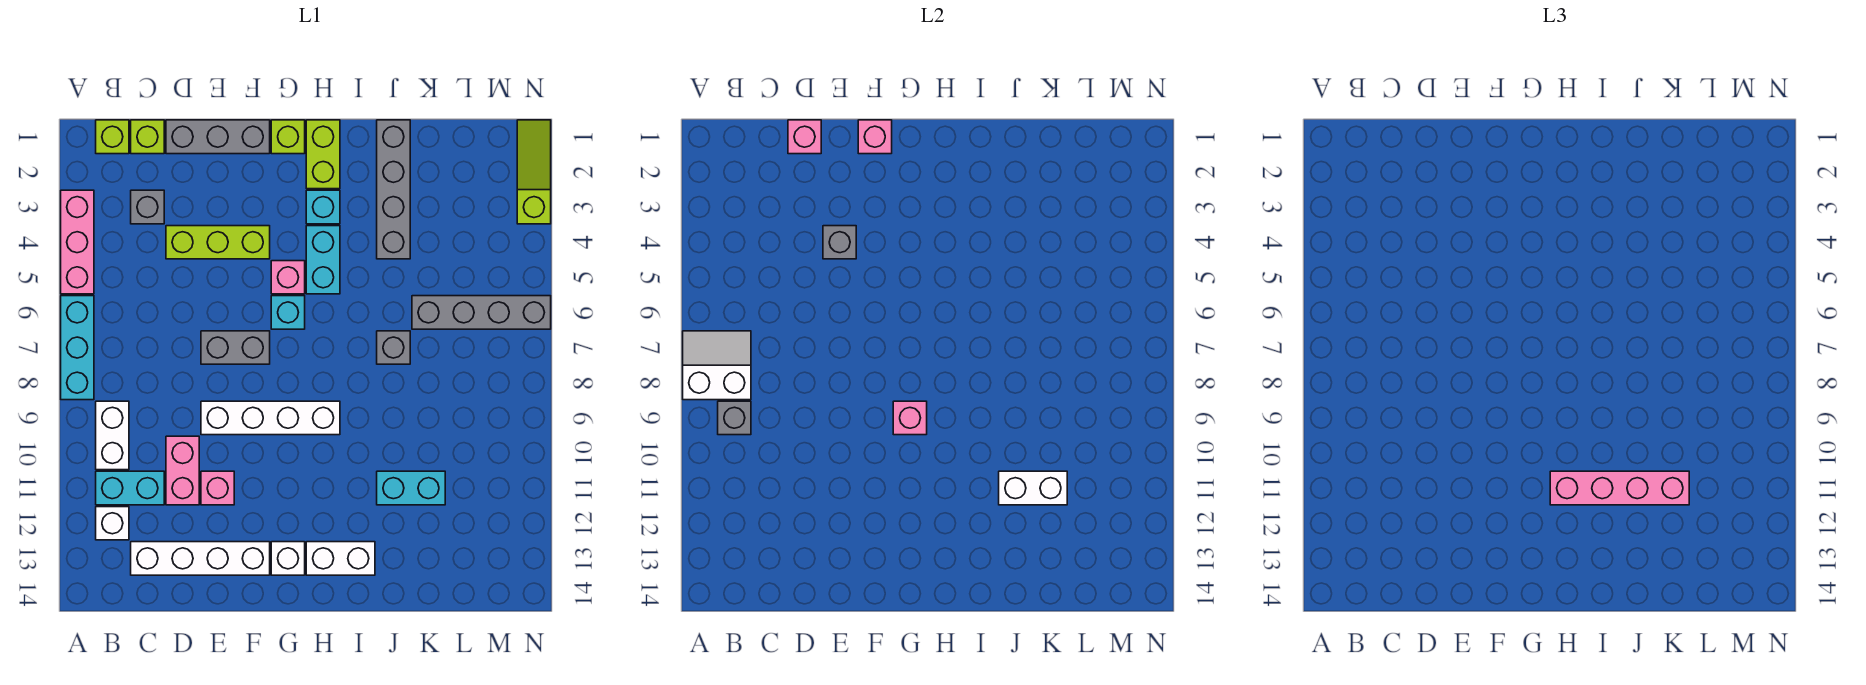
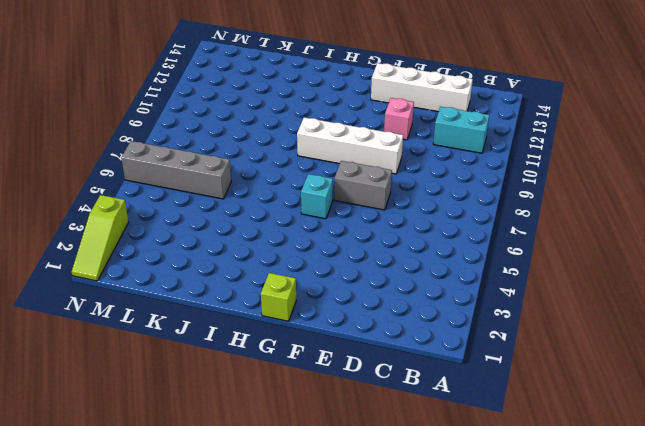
none -> pink brick A3:A5 level 1
none -> cyan brick A6:A8 level 1
none -> lime brick B1 level 1
none -> white brick B9:B10 level 1

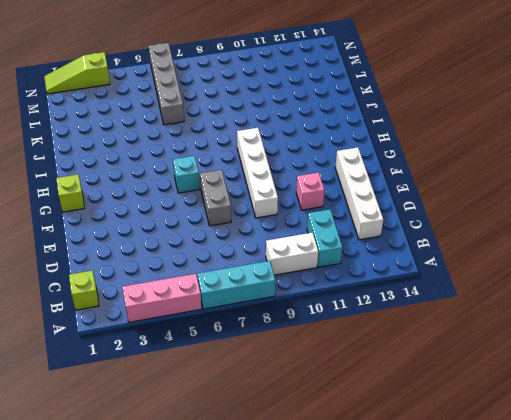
none -> white brick B12 level 1
none -> lime brick C1 level 1
none -> grey brick C3 level 1
none -> grey brick D1:F1 level 1

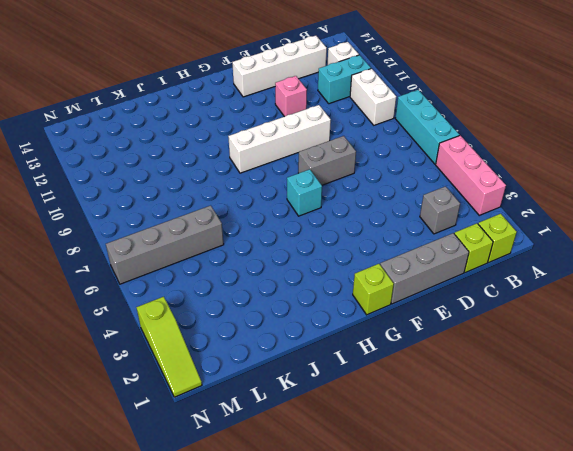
none -> lime brick D4:F4 level 1
none -> pink brick D10:D11 level 1
none -> pink brick G5 level 1
none -> white brick G13 level 1

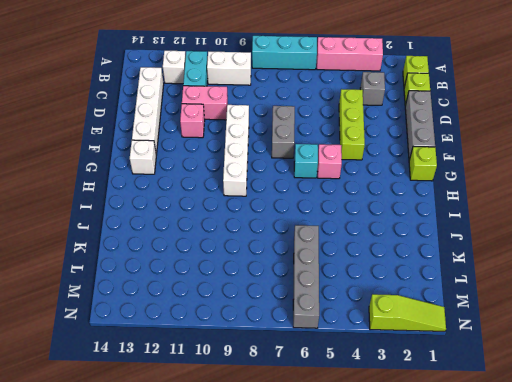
none -> lime brick H1:H2 level 1
none -> cyan brick H3 level 1
none -> cyan brick H4:H5 level 1
none -> white brick H13:I13 level 1

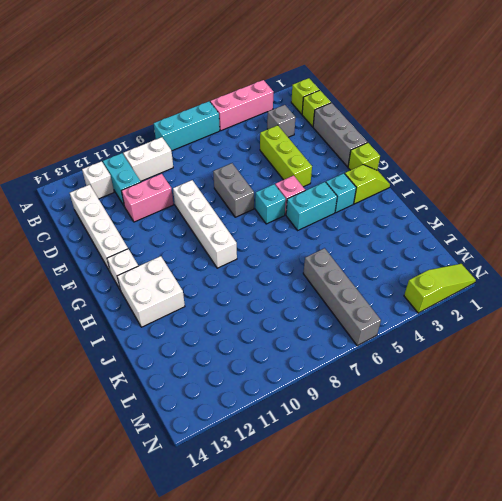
lime slope H1:H2 level 1 top 2 -> lime brick H1:H2 level 1
white brick H12:I13 level 1 -> white brick H13:I13 level 1
none -> pink brick E11 level 1
none -> grey brick J1:J4 level 1
none -> grey brick J7 level 1
none -> cyan brick J11:K11 level 1

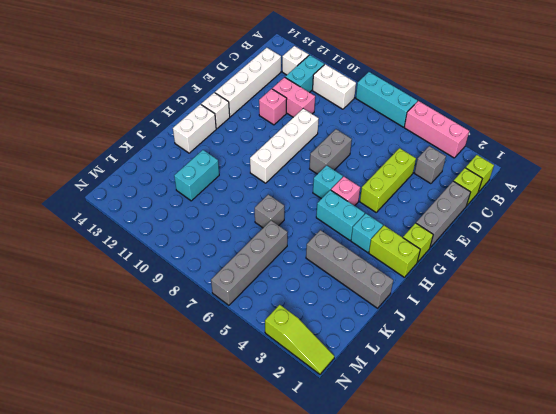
none -> white slope A7:B8 level 2 top 8
none -> grey brick B9 level 2
none -> pink brick D1 level 2
none -> grey brick E4 level 2

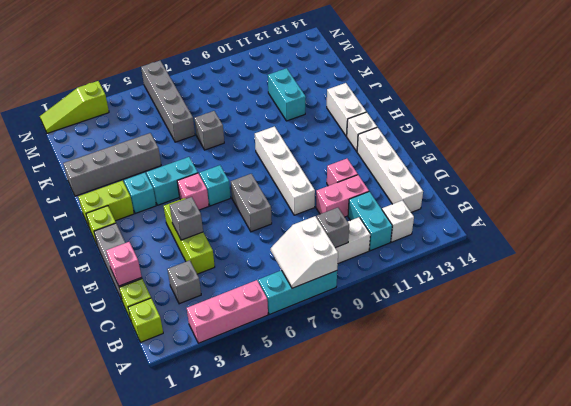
none -> pink brick F1 level 2
none -> pink brick G9 level 2
none -> white brick J11:K11 level 2
none -> pink brick H11:K11 level 3

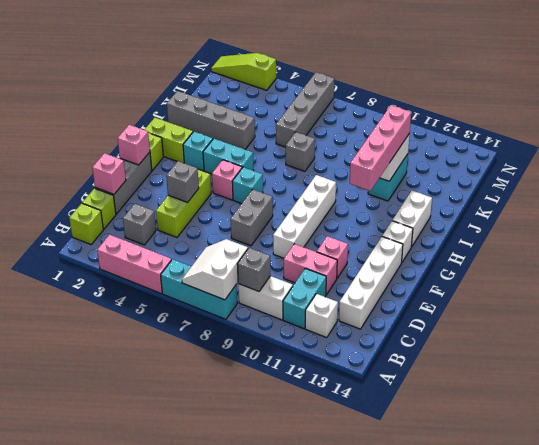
none -> pink brick G9 level 2

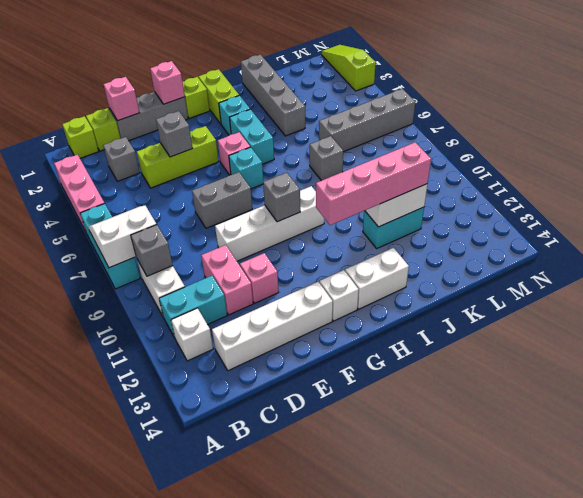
grey brick G9 level 2 -> pink brick G9 level 2

